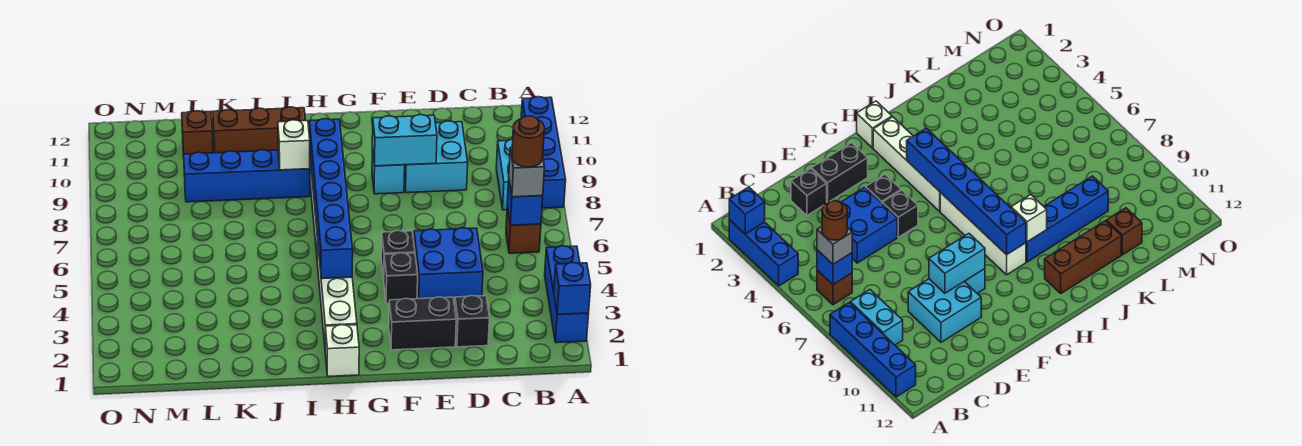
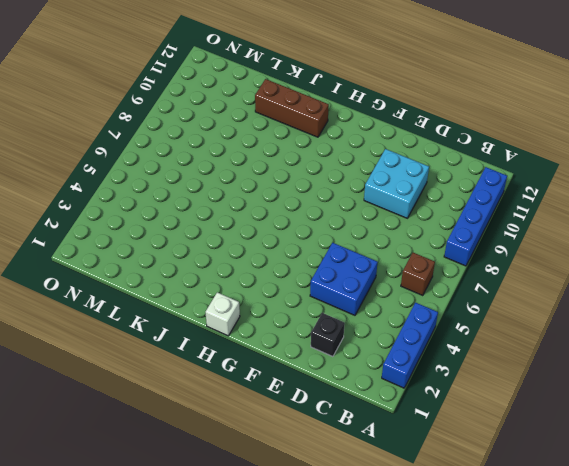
none -> cyan brick B8:B9 level 1
none -> black brick E2:F2 level 1
none -> black brick F4 level 1

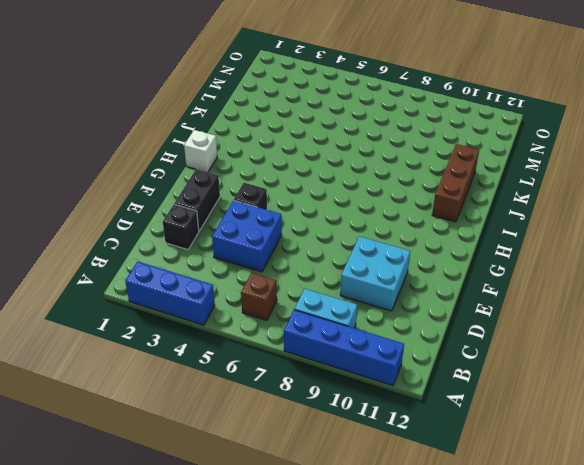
none -> black brick F5 level 1
none -> cyan brick F9 level 1
none -> white brick H2:H5 level 1

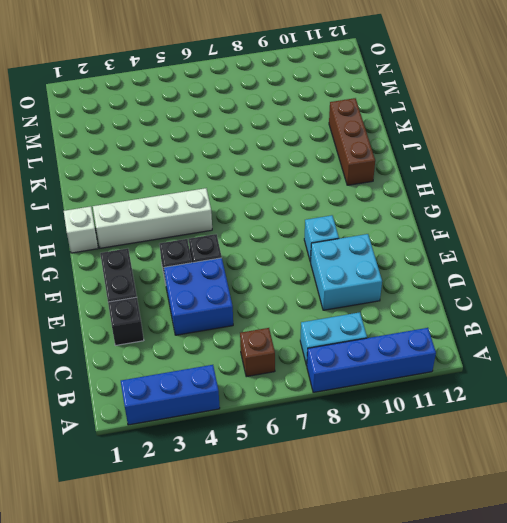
none -> white brick H6:H9 level 1
none -> blue brick I9:L9 level 1
none -> brown brick L11 level 1

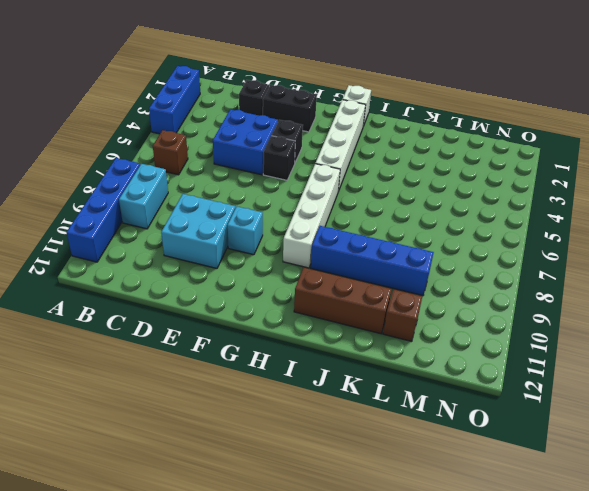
none -> blue brick A2 level 2
none -> blue brick B6 level 2
none -> cyan brick E9:F9 level 2

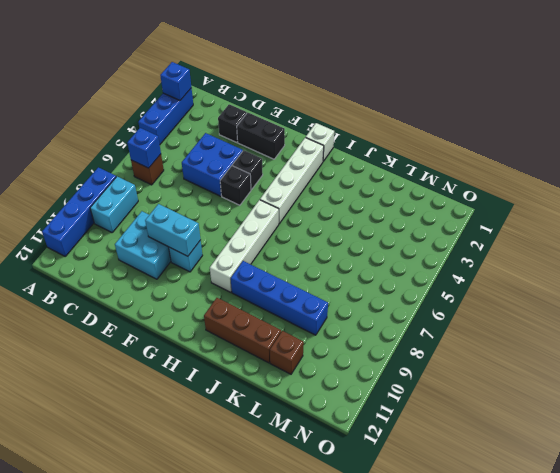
none -> blue brick H4:H9 level 2
none -> white brick I9 level 2
none -> grey brick B6 level 3

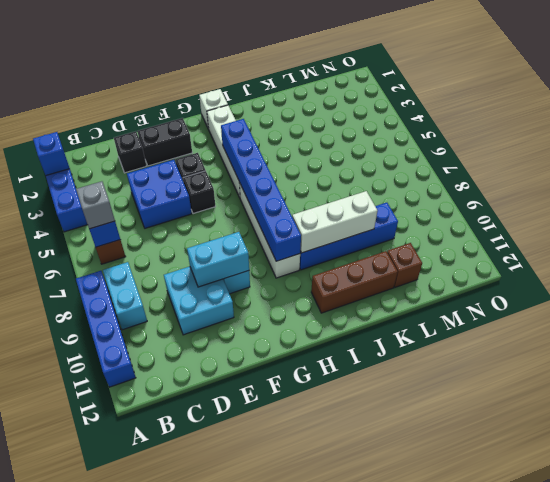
white brick I9:K9 level 2 -> white brick I9 level 2
none -> brown round brick B6 level 4

